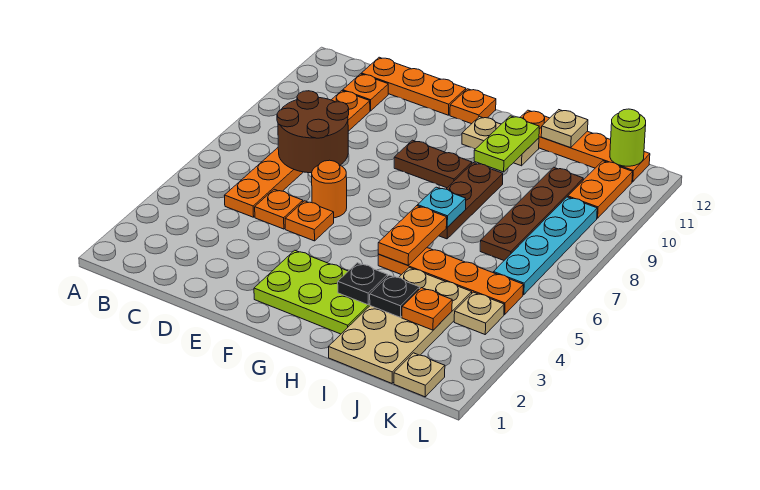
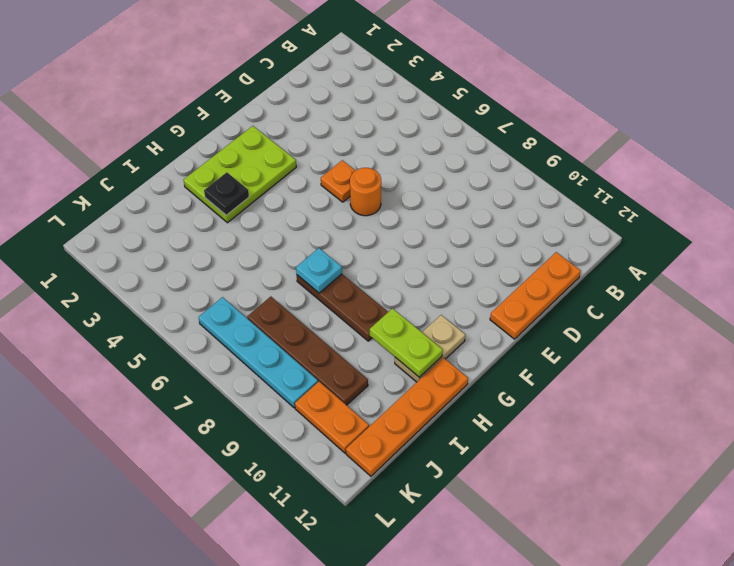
none -> orange plate C5:C10 level 1
none -> orange plate C11 level 1
none -> orange plate D5 level 1

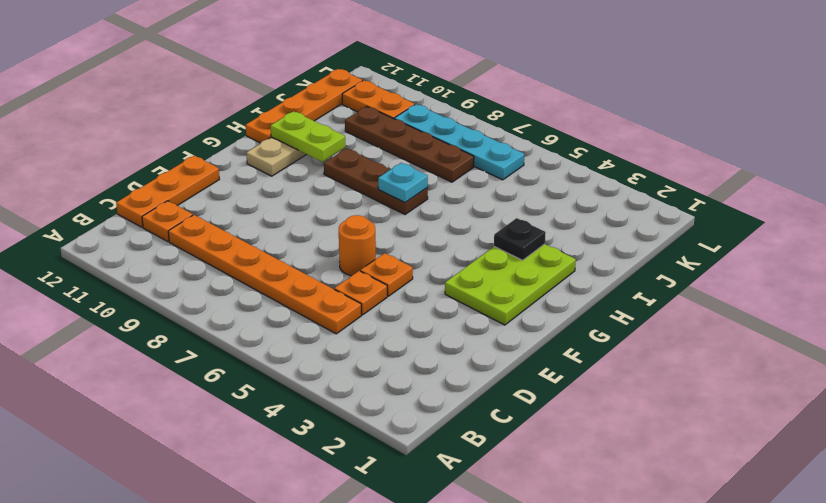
none -> brown plate F9:G9 level 1
none -> orange plate F12 level 1
none -> orange plate H5:K5 level 1

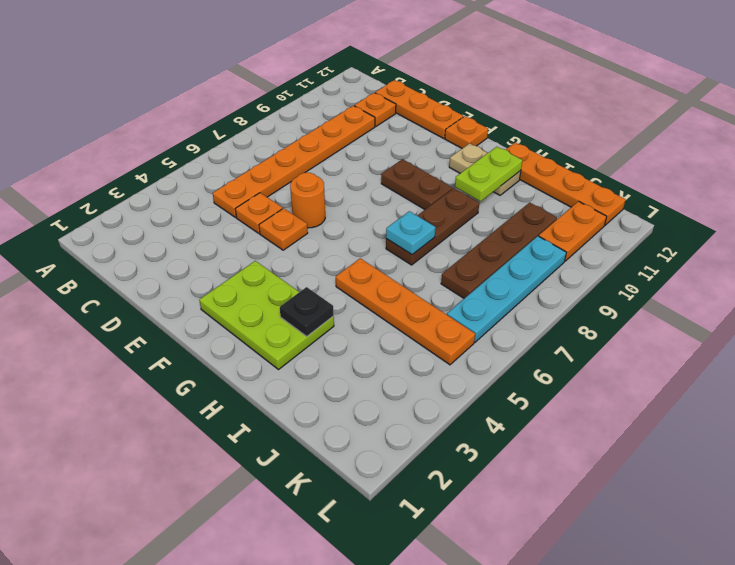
none -> tan plate I1:J4 level 1
none -> tan plate K1 level 1
none -> tan plate K4 level 1

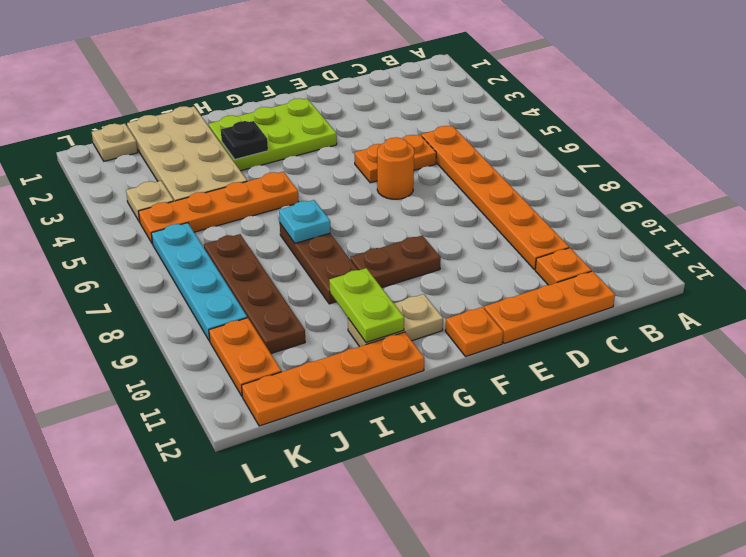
none -> brown round brick C7:D8 level 2
none -> orange plate H5:H6 level 2
none -> black plate I3 level 2

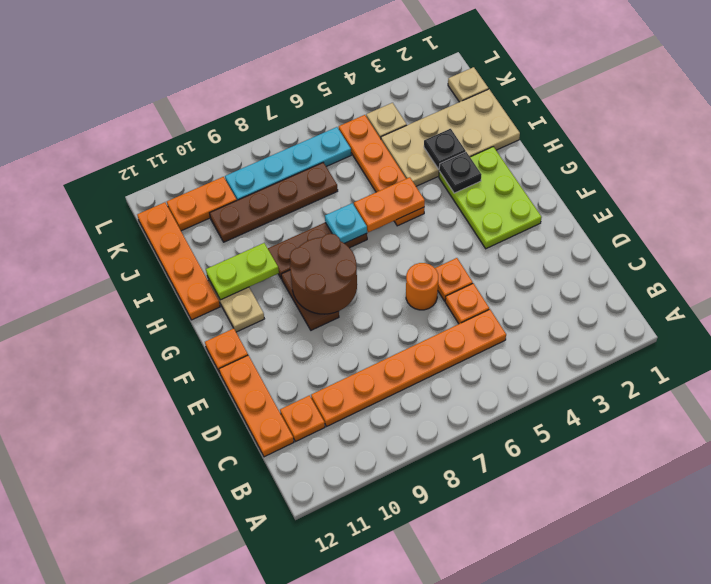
brown round brick F8:G9 level 2 -> brown round brick C7:D8 level 2
none -> tan plate I12 level 2
none -> orange plate J3 level 2
none -> lime round brick K12 level 2

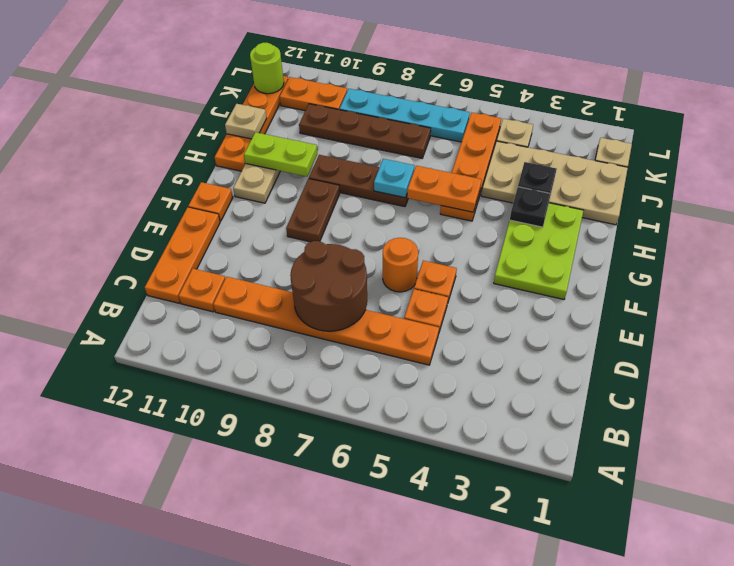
none -> orange plate J3 level 2

